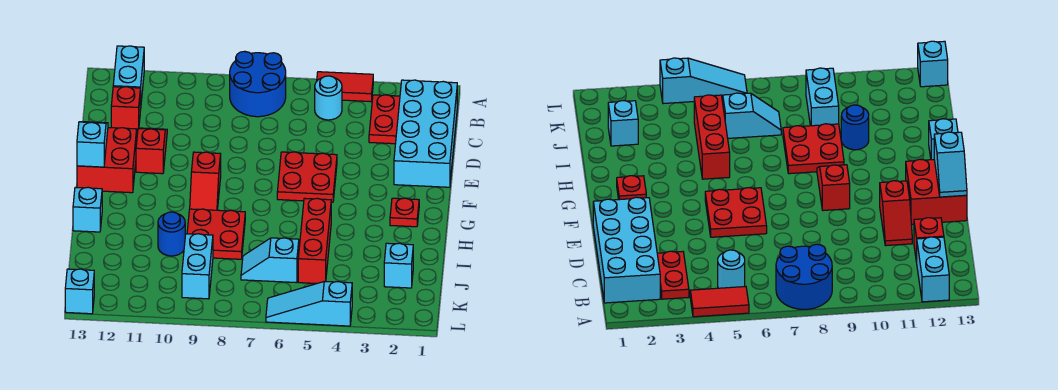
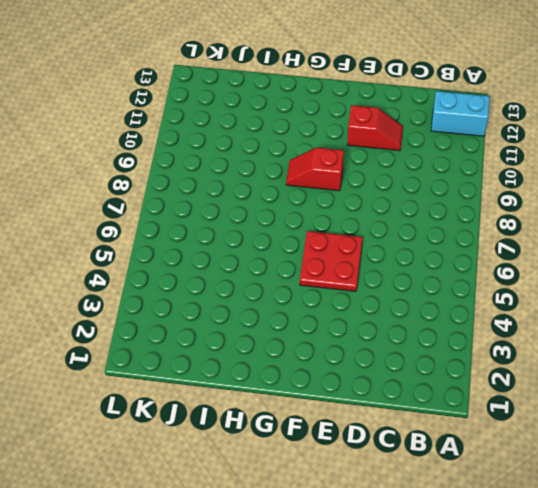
none -> red tile A4:A5 level 1
none -> blue round brick A7:B8 level 1
none -> cyan brick B1:E2 level 1

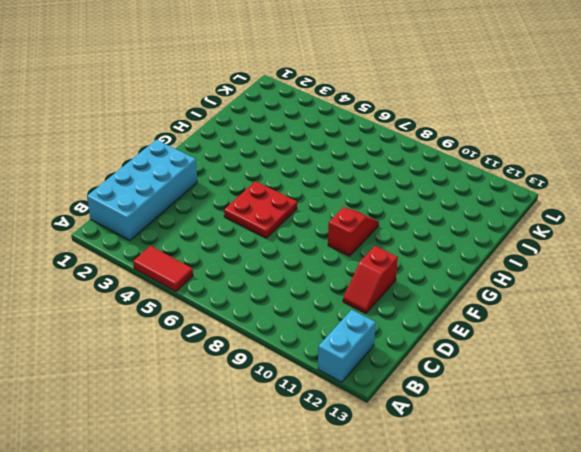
none -> blue round brick A7:B8 level 1
none -> red plate B3:C3 level 1
none -> cyan round brick B5 level 1

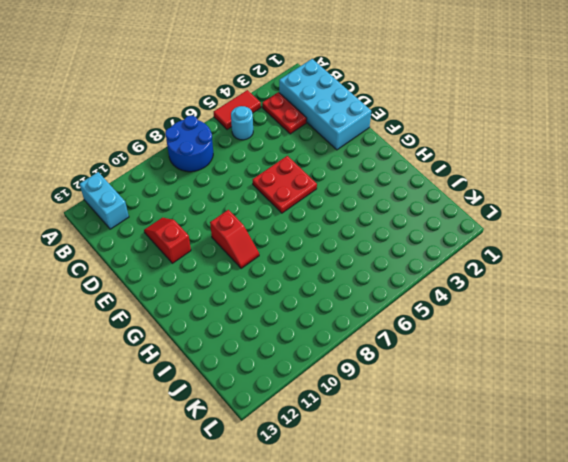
none -> red brick C12 level 1
none -> red brick E12:F13 level 1
none -> red plate G2 level 1

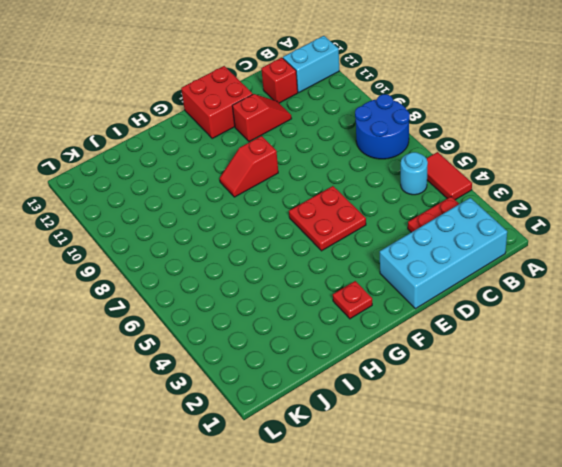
none -> red brick H5:J5 level 1
none -> red plate H8:I9 level 1
none -> cyan brick H13 level 1

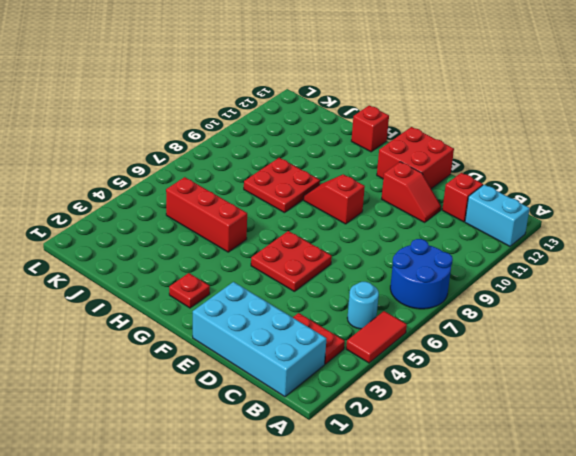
red brick H13 level 1 -> cyan brick H13 level 1
none -> blue round brick I10 level 1
none -> cyan brick J2 level 1
none -> cyan slope J6:J7 level 1 top 6

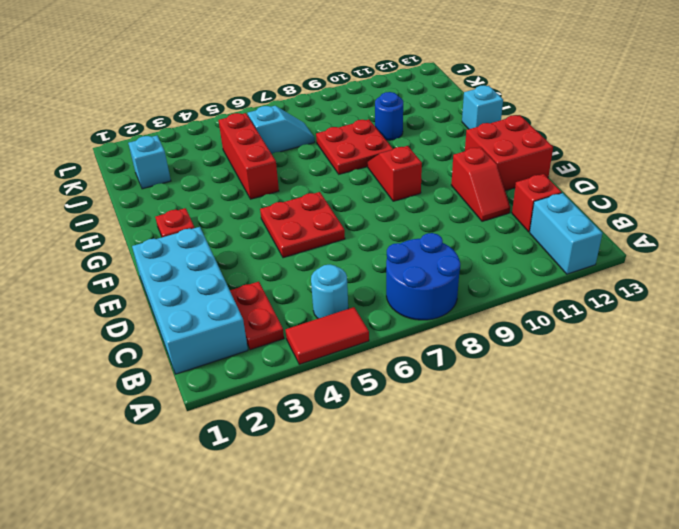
none -> cyan brick J9:K9 level 1
none -> cyan slope L4:L6 level 1 top 4
none -> cyan brick L13 level 1

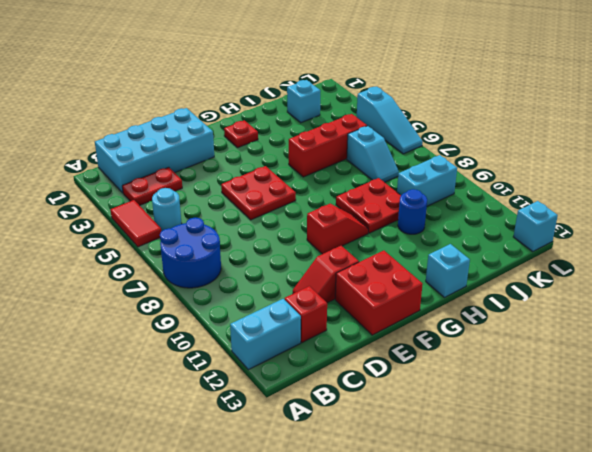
none -> cyan slope E13:F13 level 2 top F

